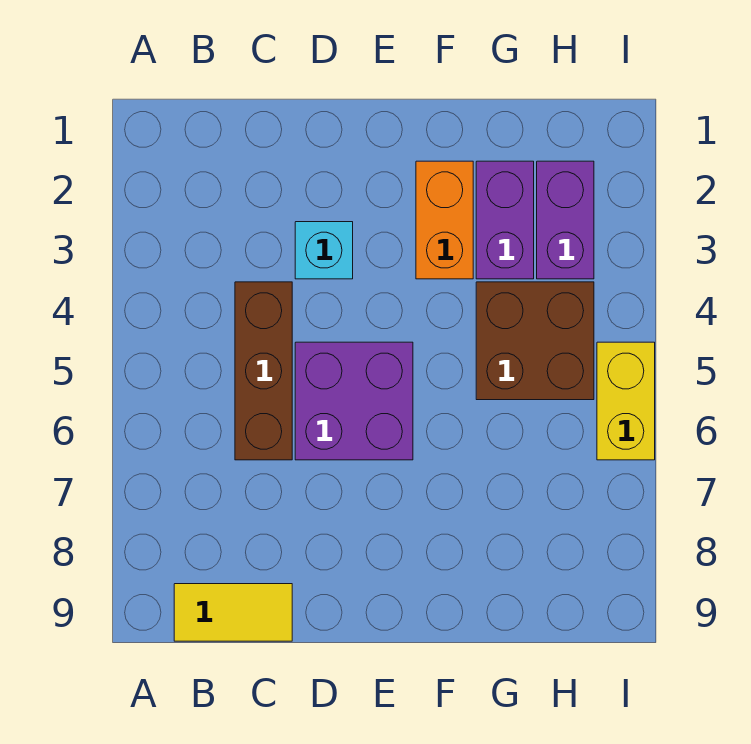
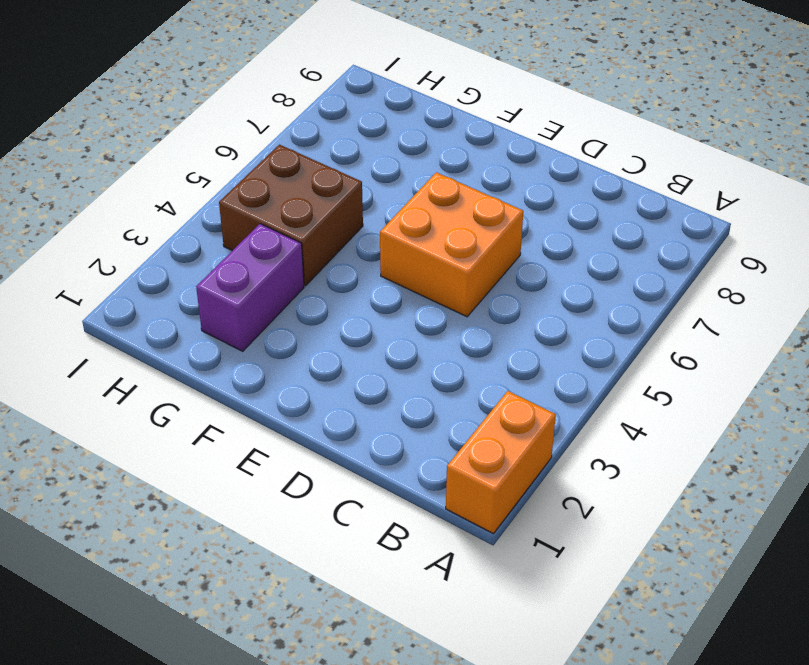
orange brick A1:A2 level 1 -> orange brick F2:F3 level 1
orange brick D5:E6 level 1 -> purple brick D5:E6 level 1
none -> yellow tile B9:C9 level 1
none -> brown brick C4:C6 level 1

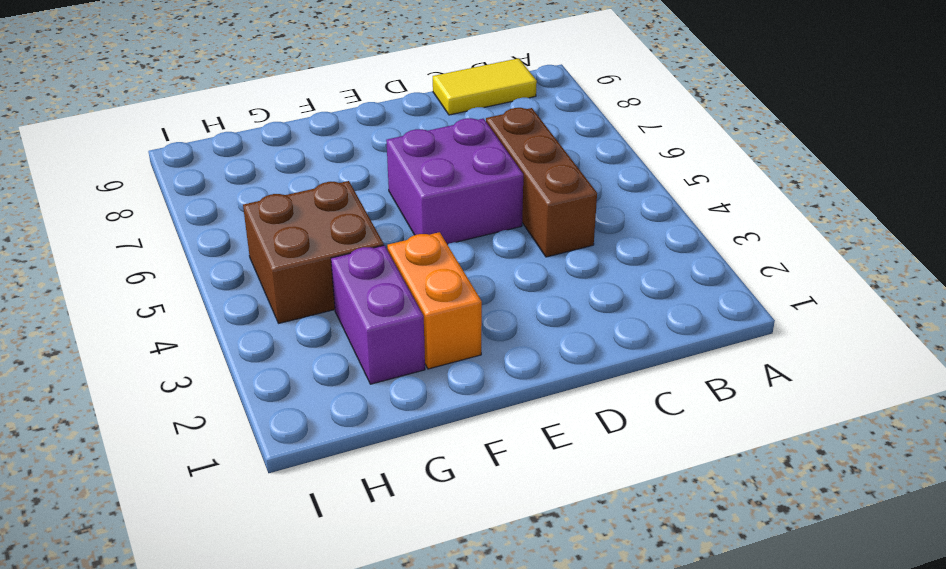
none -> cyan brick D3 level 1
none -> purple brick H2:H3 level 1

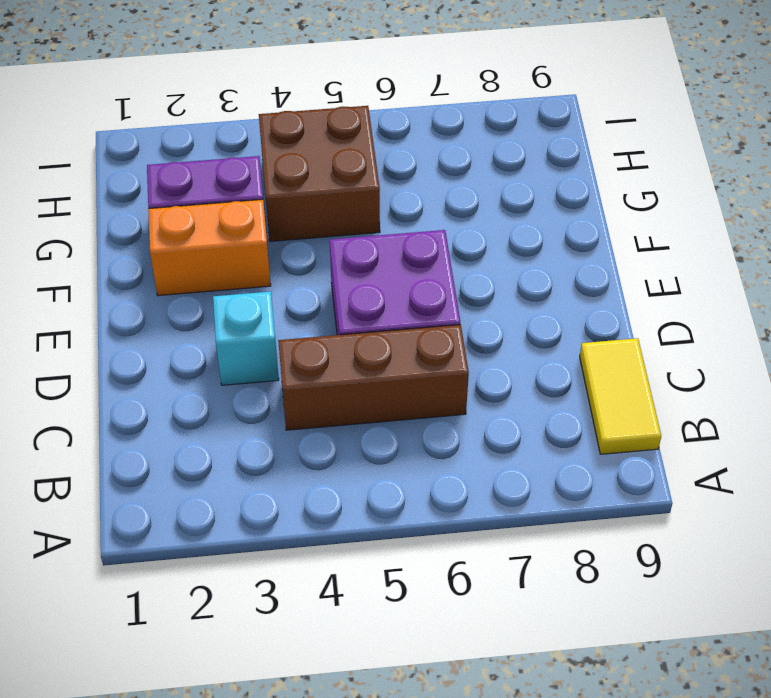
none -> purple brick H2:H3 level 1
none -> yellow brick I5:I6 level 1

